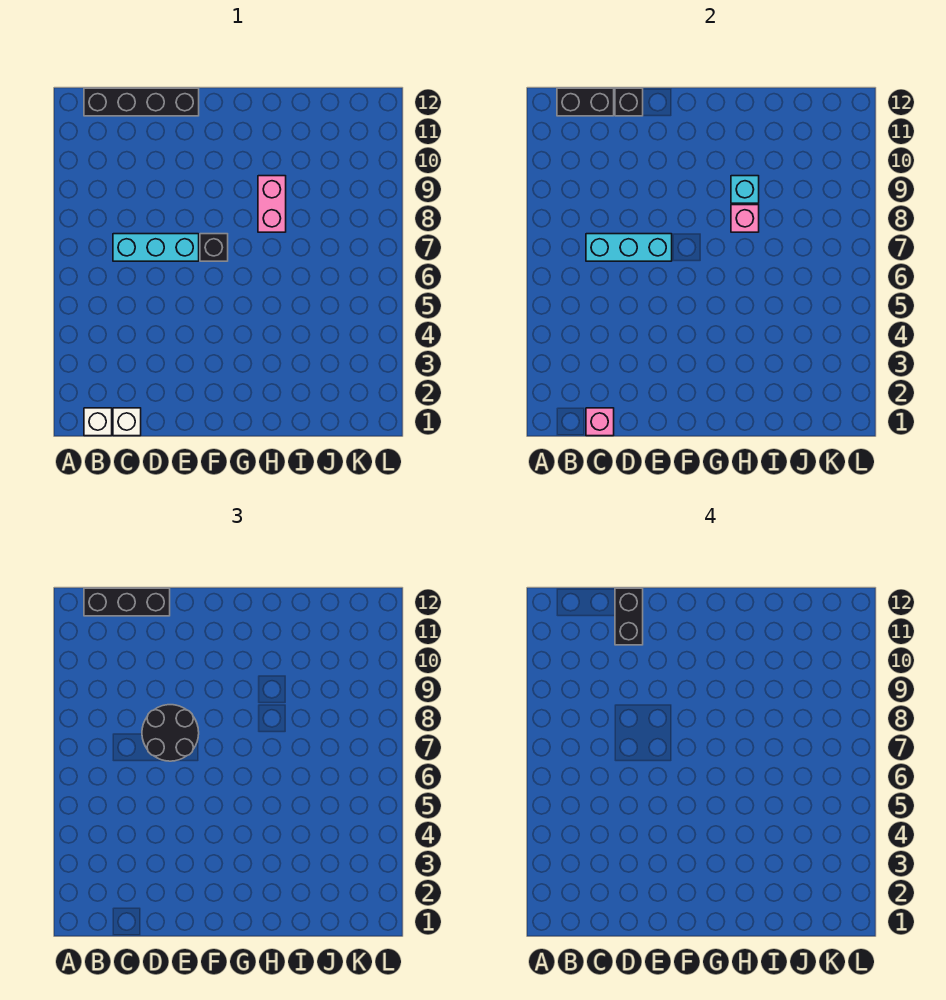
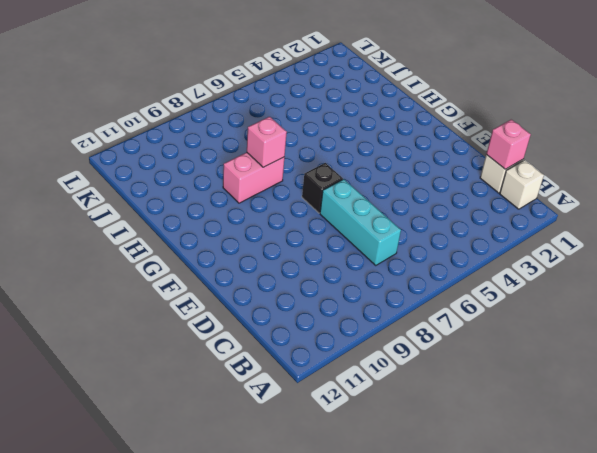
none -> black brick B12:E12 level 1
none -> black brick B12:C12 level 2
none -> cyan brick C7:E7 level 2

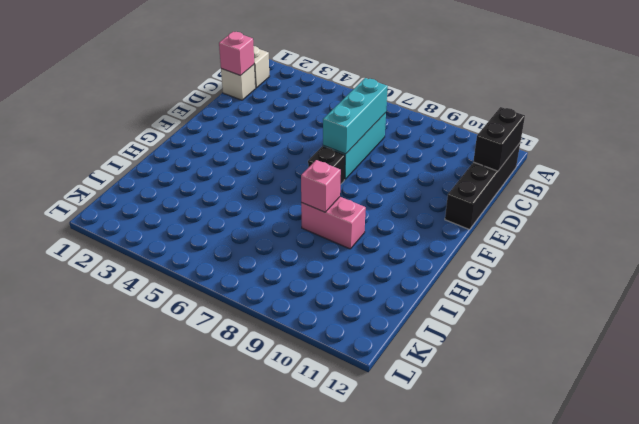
none -> black brick D12 level 2
none -> cyan brick H9 level 2
none -> black brick B12:D12 level 3

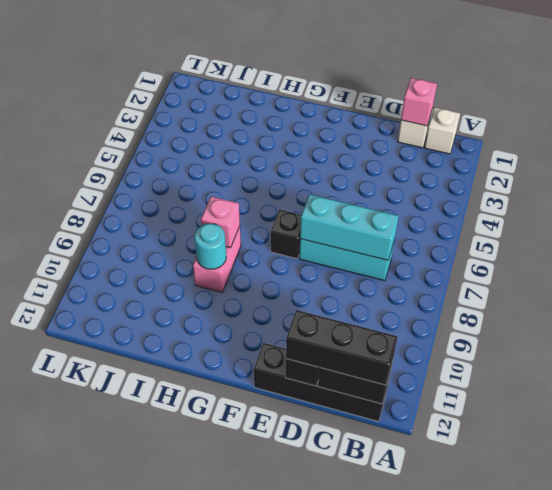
cyan round brick H9 level 2 -> cyan brick H9 level 2
none -> black round brick D7:E8 level 3
none -> black brick D11:D12 level 4

